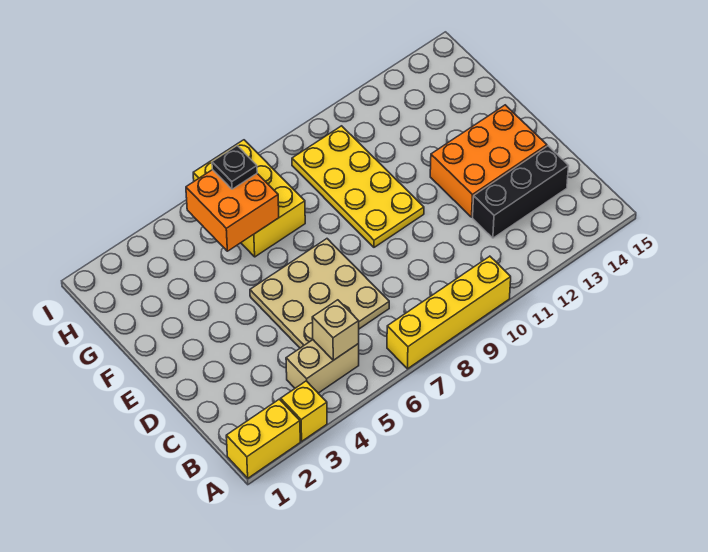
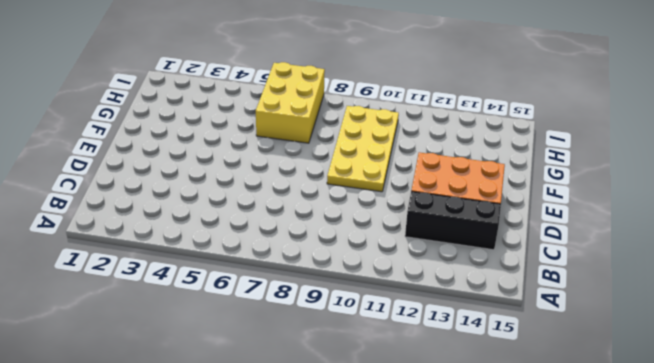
none -> yellow brick A1:A2 level 1
none -> yellow brick A3 level 1
none -> yellow brick A7:A10 level 1

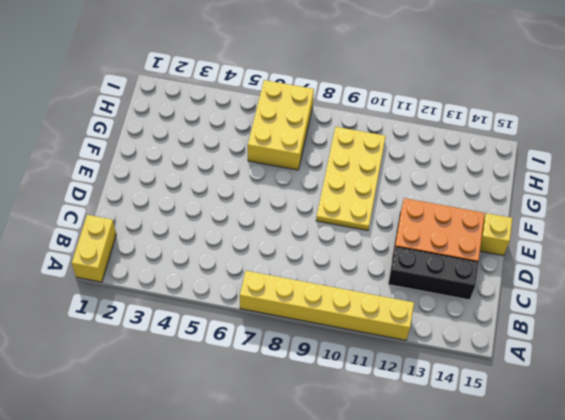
yellow brick A1:B1 level 1 -> yellow brick A1:A2 level 1
yellow brick A7:A12 level 1 -> yellow brick A7:A10 level 1
yellow brick E15 level 1 -> yellow brick A3 level 1
none -> tan brick B4:B5 level 1
none -> tan plate C5:E7 level 1
none -> tan brick B5 level 2

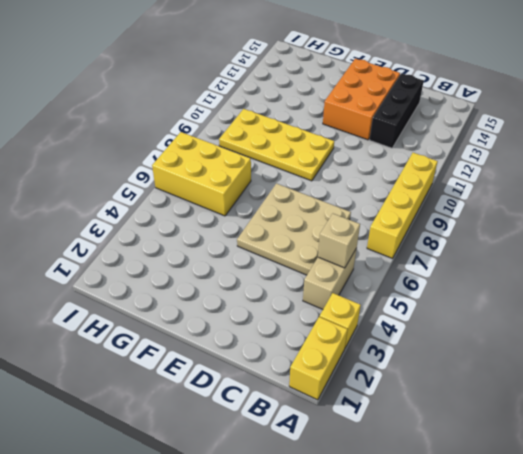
none -> orange brick G5:H6 level 2
none -> black plate H6 level 3

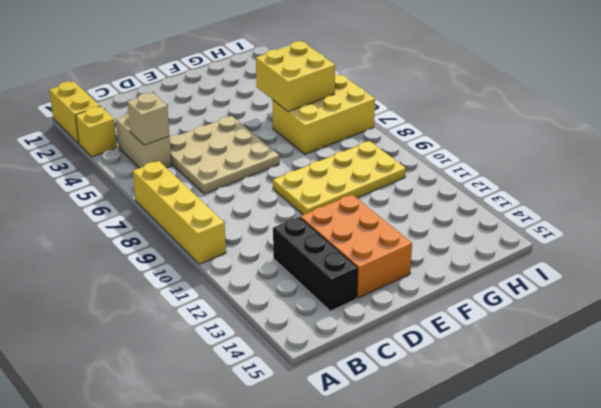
yellow brick G5:H6 level 2 -> orange brick G5:H6 level 2
none -> black plate H6 level 3

